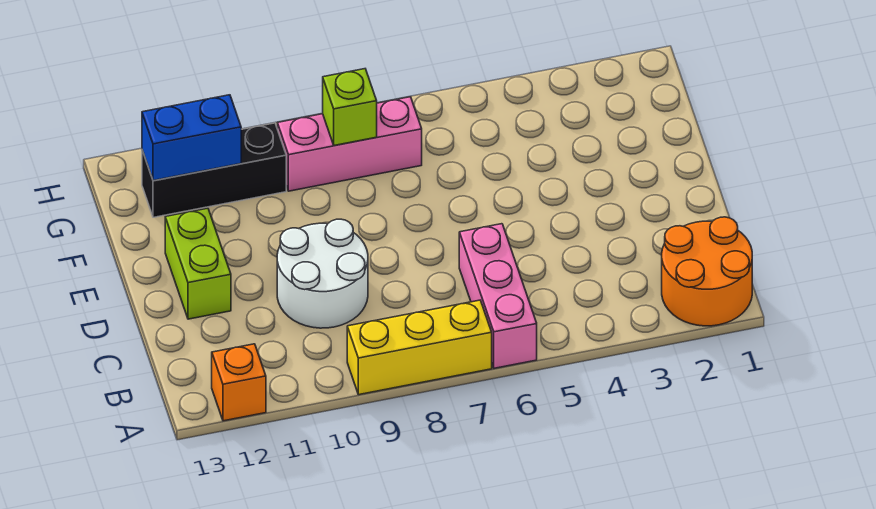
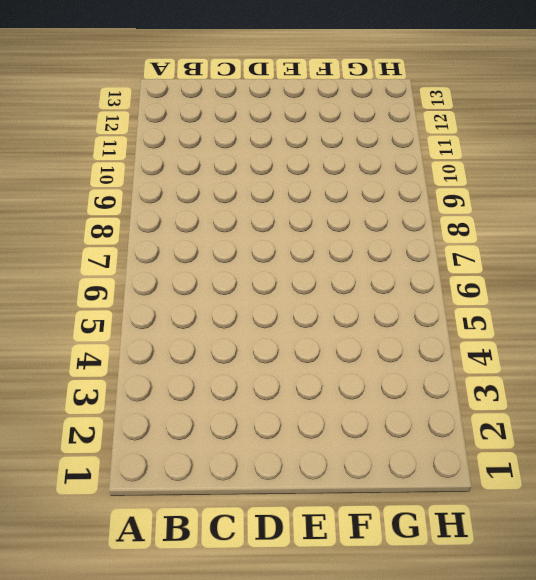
none -> orange round brick A1:B2 level 1
none -> pink brick A6:C6 level 1

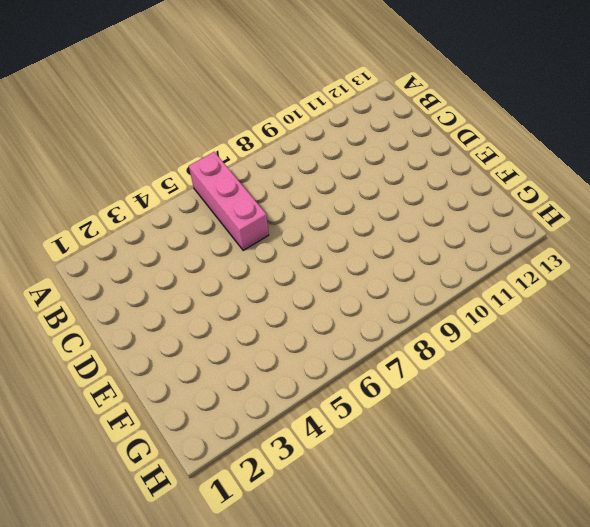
none -> orange round brick A1:B2 level 1
none -> yellow brick A7:A9 level 1

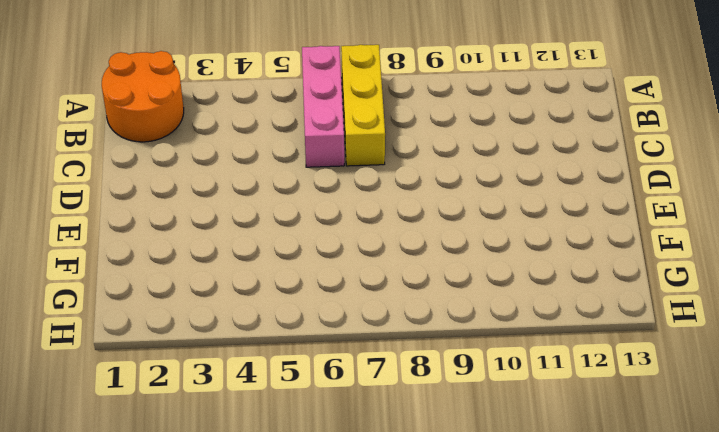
yellow brick A7:C7 level 1 -> yellow brick A7:A9 level 1
none -> orange brick A12 level 1
none -> white round brick C9:D10 level 1

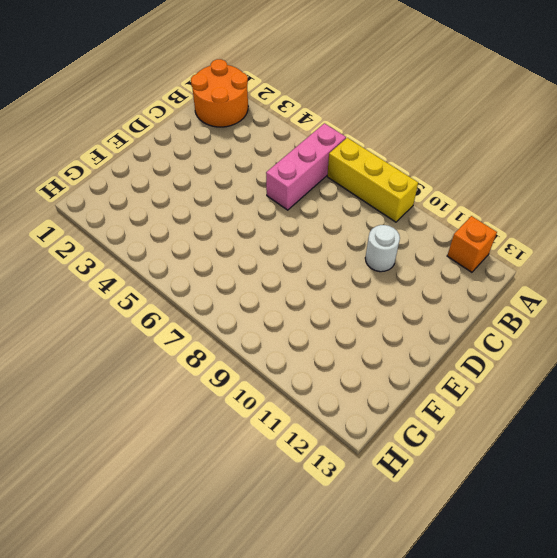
white round brick C10 level 1 -> white round brick C9:D10 level 1
none -> lime brick D12:E12 level 1
none -> pink brick G7:G9 level 1

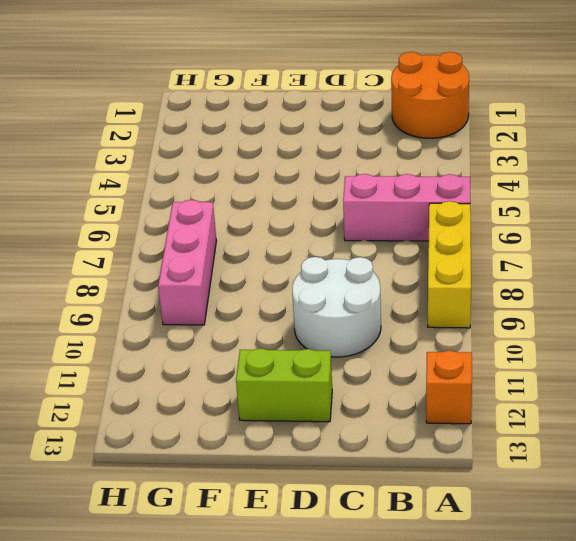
none -> black brick G10:G12 level 1
none -> lime brick G8 level 2

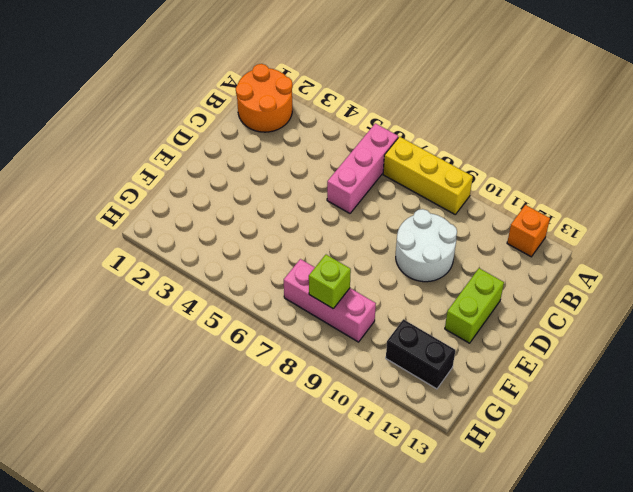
black brick G11:G12 level 1 -> black brick G10:G12 level 1
none -> blue brick G11:G12 level 2

